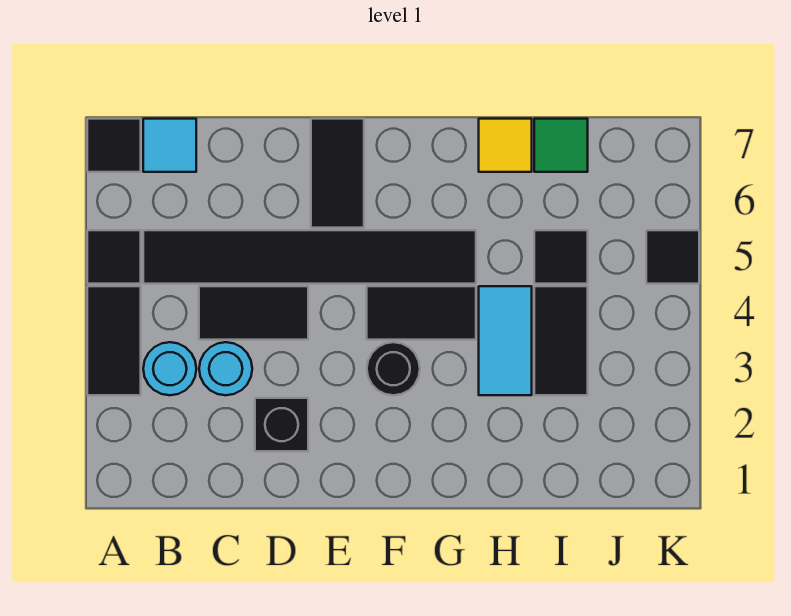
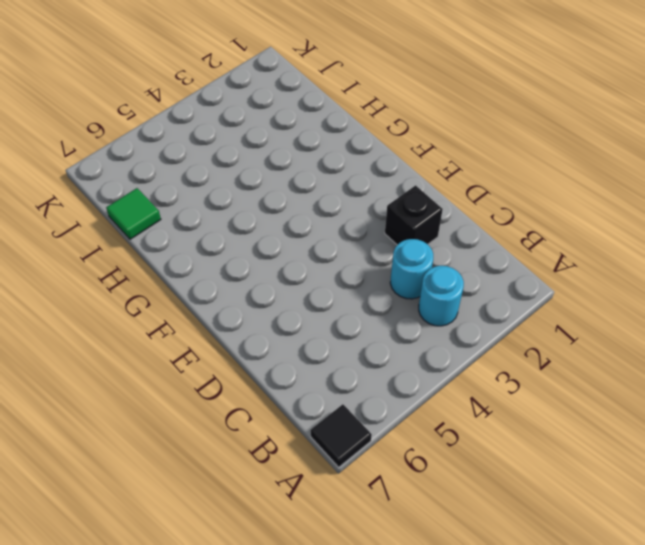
none -> black tile A3:A4 level 1
none -> black tile A5 level 1
none -> black tile B5:G5 level 1

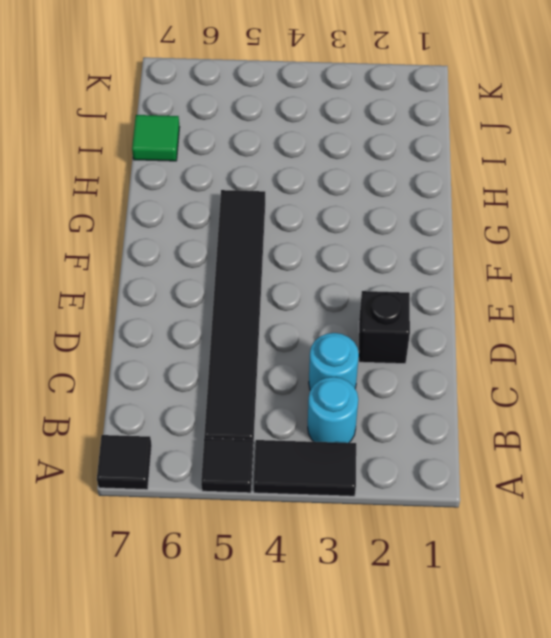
none -> cyan tile B7 level 1
none -> black tile C4:D4 level 1
none -> black tile E6:E7 level 1

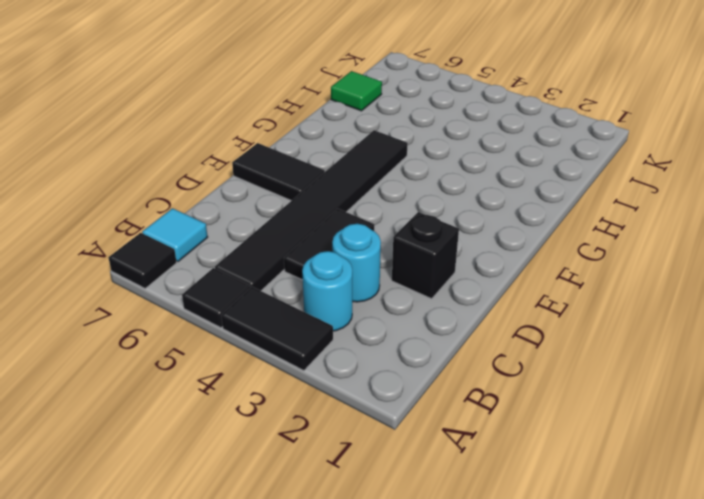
none -> black round brick F3 level 1
none -> black tile F4:G4 level 1
none -> cyan tile H3:H4 level 1

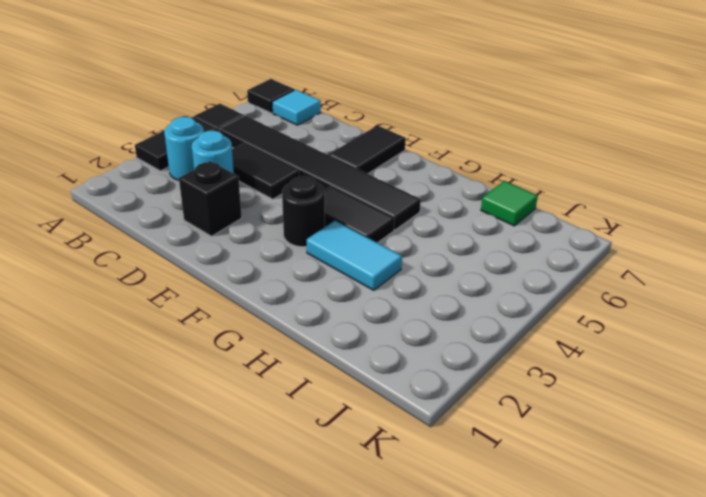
cyan tile G3:H3 level 1 -> cyan tile H3:H4 level 1
none -> yellow tile H7 level 1
none -> black tile I3:I4 level 1
none -> black tile I5 level 1

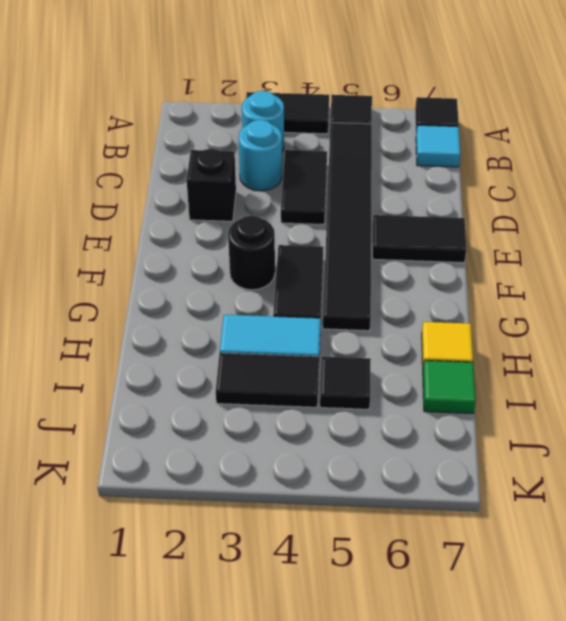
none -> black tile K5 level 1

